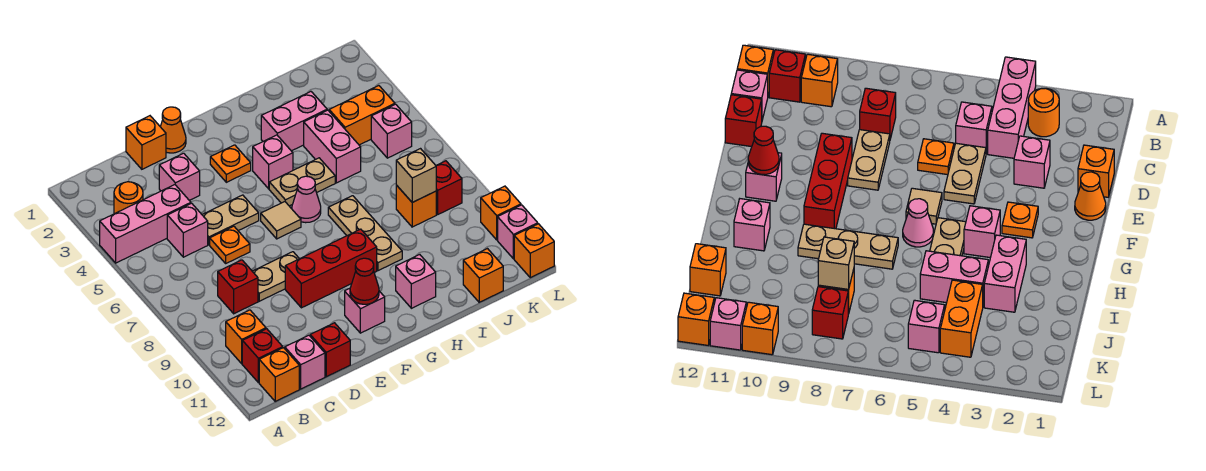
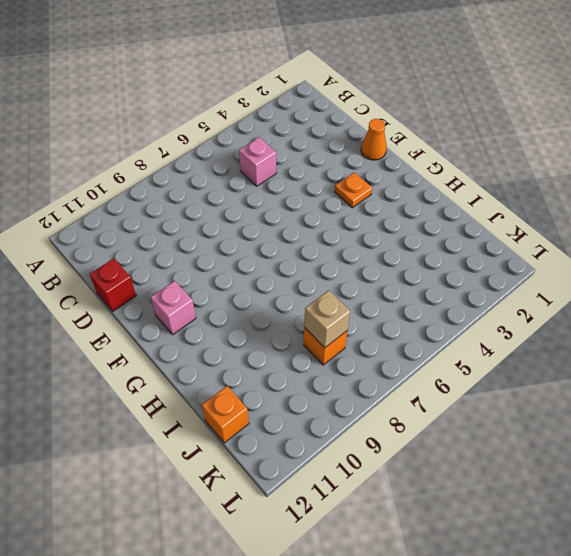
none -> pink brick A4:C4 level 1
none -> orange round brick B3 level 1
none -> orange brick B10 level 1
none -> red brick B11 level 1

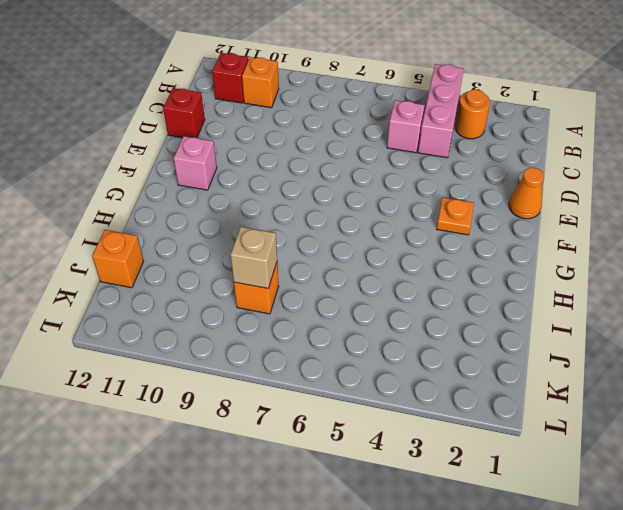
none -> orange brick B12 level 1
none -> red brick C8 level 1
none -> pink brick C12 level 1
none -> orange brick D1 level 1

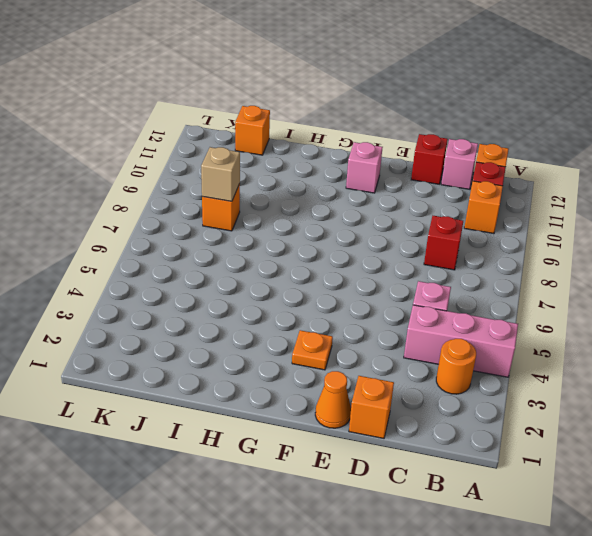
none -> pink brick D3 level 1
none -> tan plate D5:E5 level 1
none -> orange plate D6 level 1
none -> tan plate D8:E8 level 1

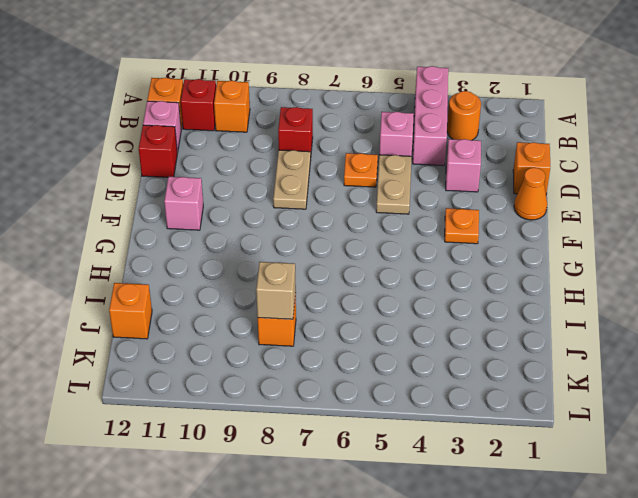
none -> red brick E9:G9 level 1
none -> tan tile F6 level 1
none -> pink brick G4 level 1
none -> tan plate G5:H5 level 1

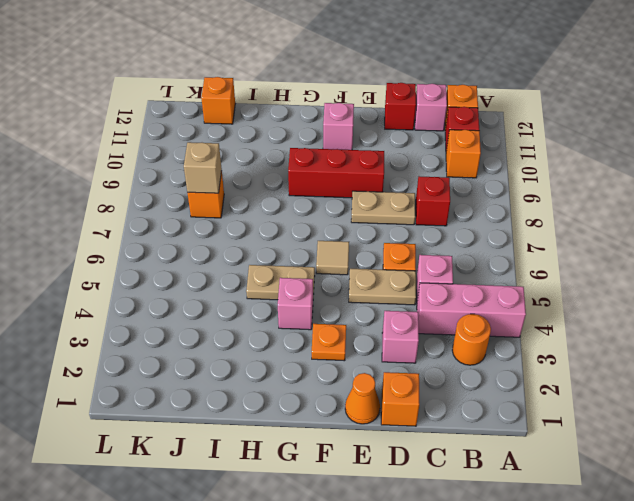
none -> pink cone G6 level 1
none -> pink brick H3:I3 level 1
none -> tan plate H7:H9 level 1
none -> pink brick H11 level 1

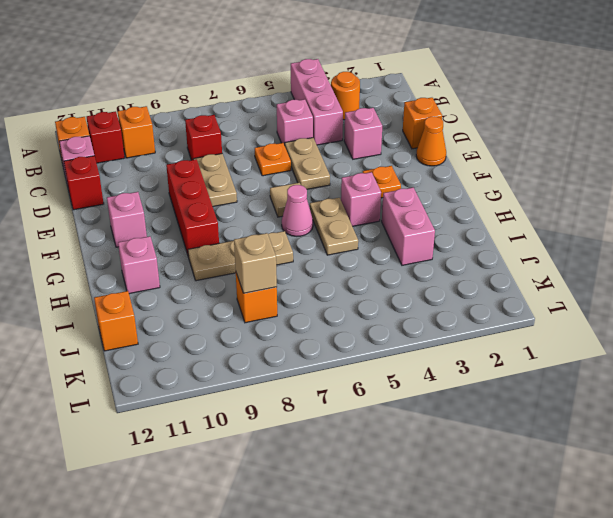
none -> pink brick I4:I5 level 1
none -> orange brick J4:K4 level 1
none -> pink brick K5 level 1
none -> red brick K8 level 1

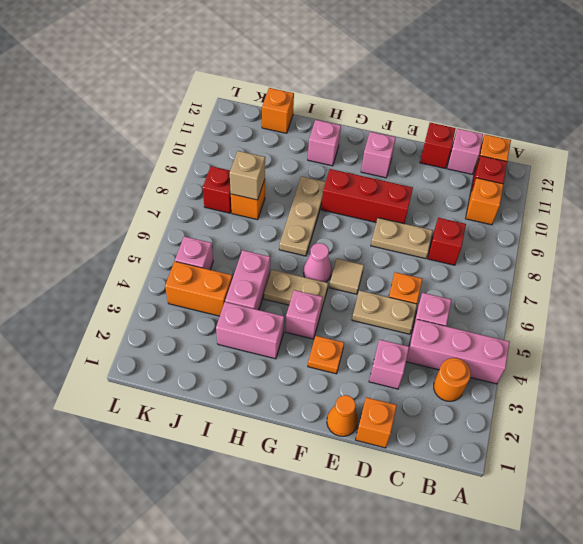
none -> orange brick L10 level 1
none -> pink brick L11 level 1
none -> orange brick L12 level 1
none -> red cone F11 level 2

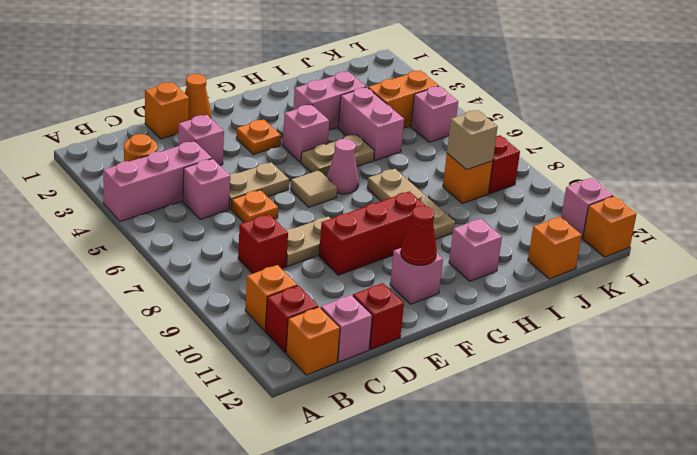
none -> orange brick L10 level 1

